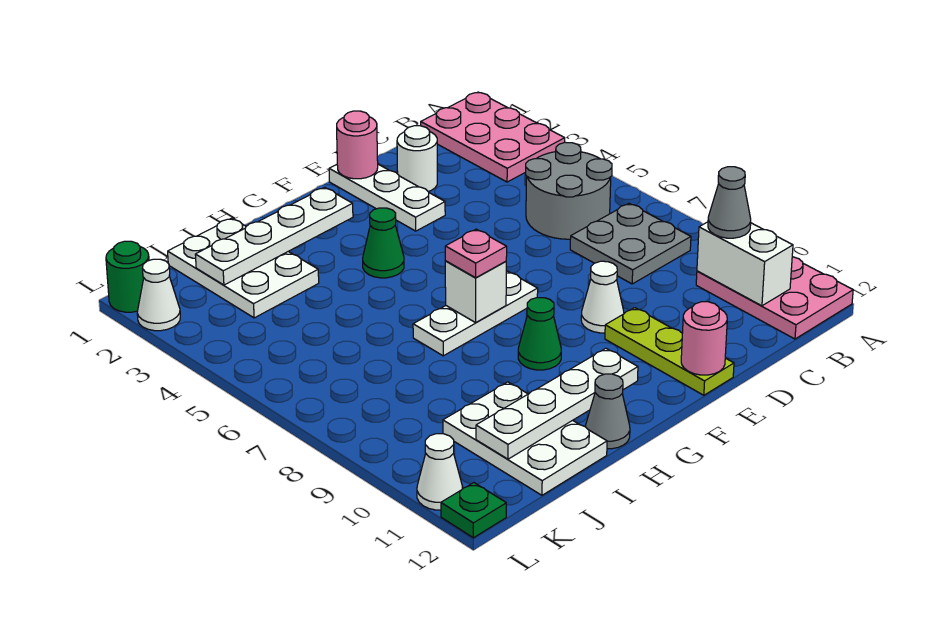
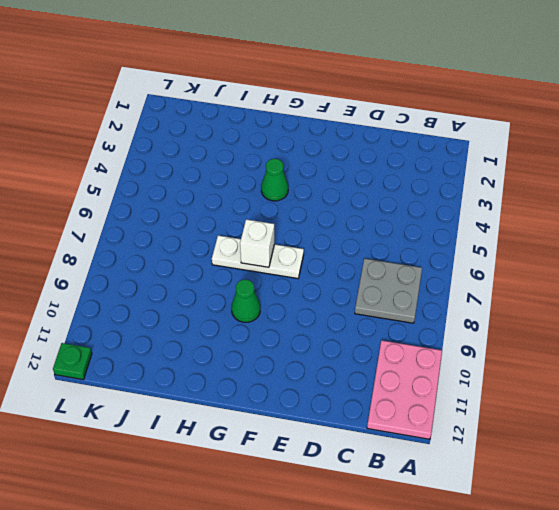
none -> pink plate A1:B3 level 1
none -> grey round brick B5:C6 level 1
none -> white round brick D2 level 1

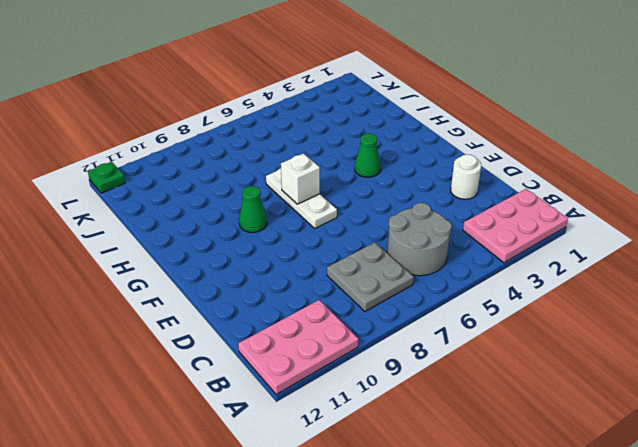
none -> white plate E1:E3 level 1
none -> white cone E9 level 1
none -> lime plate E10:E12 level 1

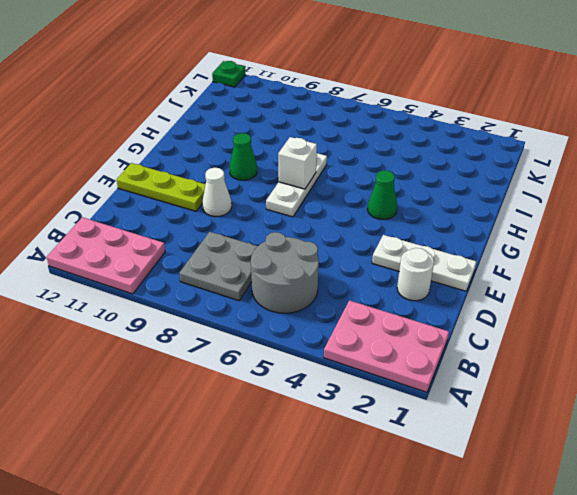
none -> grey cone H12 level 1
none -> white plate I1:J3 level 1
none -> white plate I10:J12 level 1

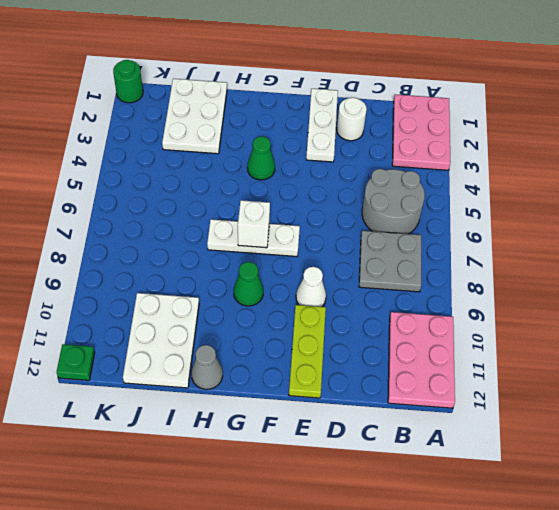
none -> white cone L2 level 1
none -> white cone L11 level 1
none -> white brick B10:B11 level 2

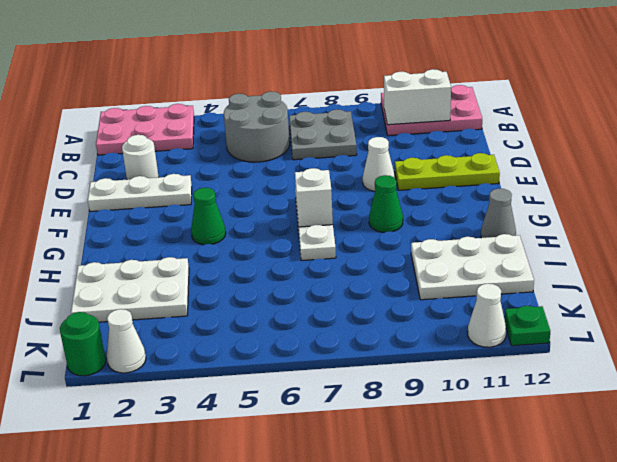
none -> pink round brick E1 level 2
none -> pink round brick E12 level 2
none -> white plate G2:J2 level 2

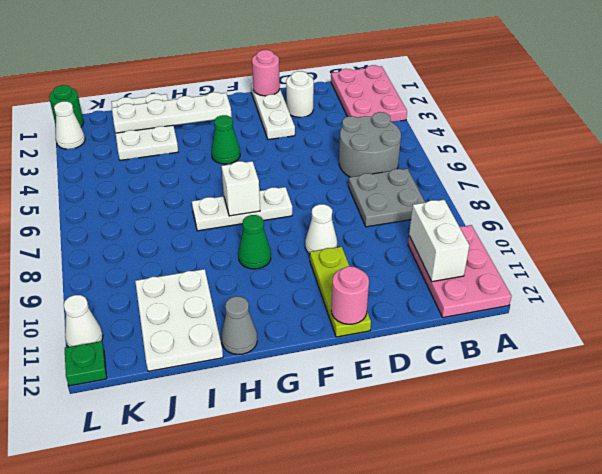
none -> white plate G11:J11 level 2
none -> grey cone B10 level 3
none -> pink plate G7 level 3

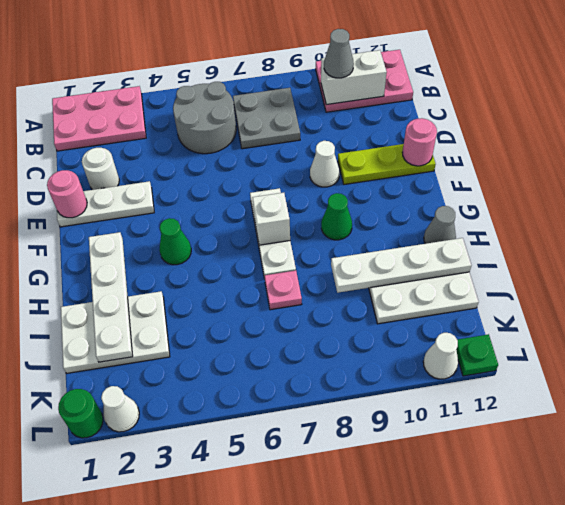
pink plate I7 level 1 -> pink plate G7 level 3
white plate I9:I12 level 2 -> white plate G11:J11 level 2

